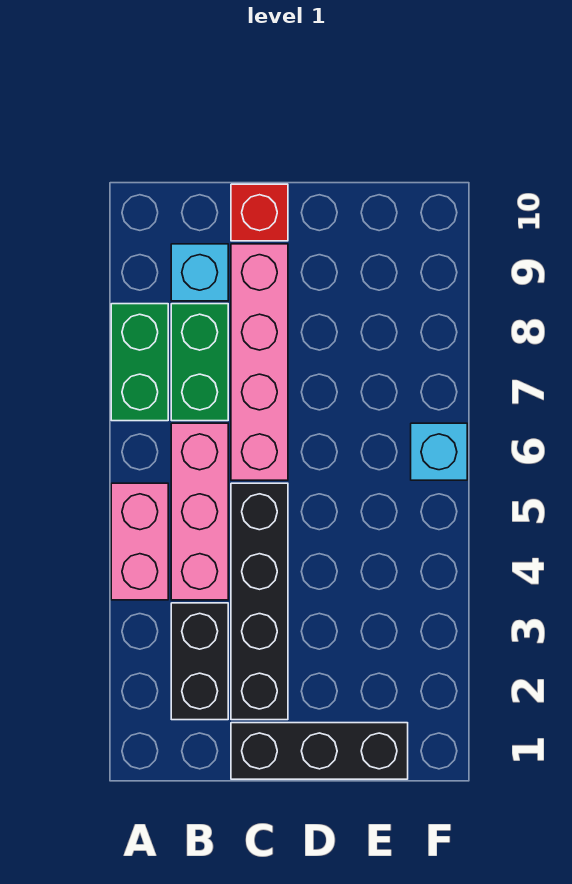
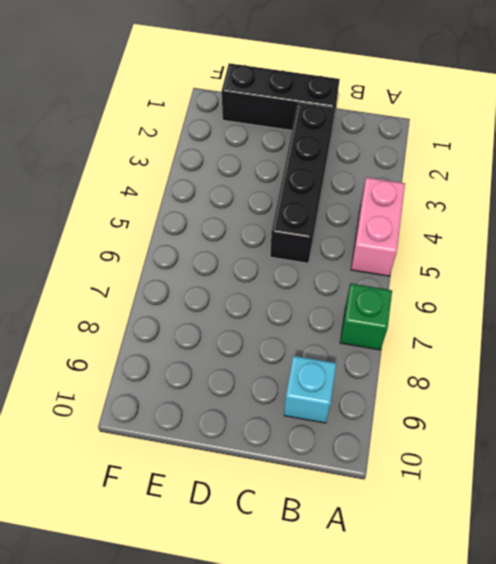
green brick A7 level 1 -> green brick A7:A8 level 1
none -> black brick B2:B3 level 1
none -> pink brick B4:B6 level 1

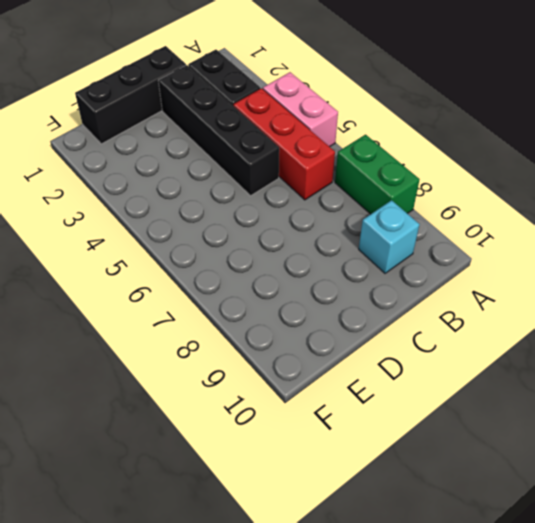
red brick B4:B6 level 1 -> pink brick B4:B6 level 1
none -> green brick B7:B8 level 1
none -> pink brick C6:C9 level 1

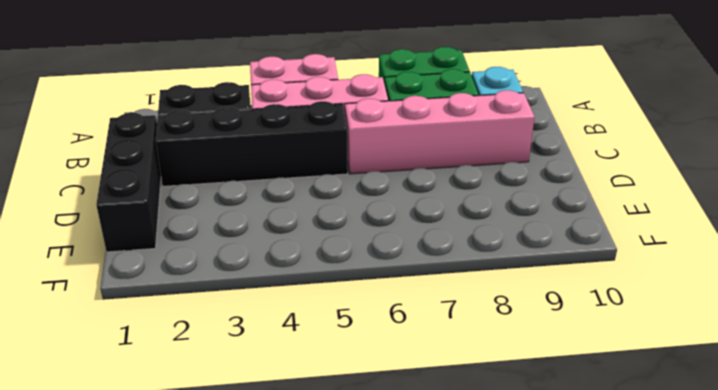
none -> red brick C10 level 1
none -> cyan brick F6 level 1

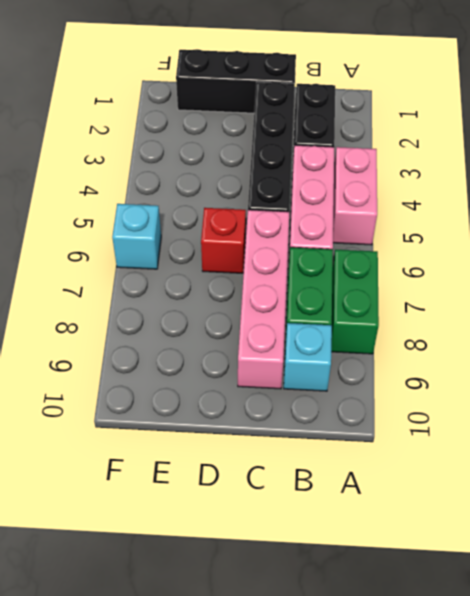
red brick D6 level 1 -> red brick C10 level 1

